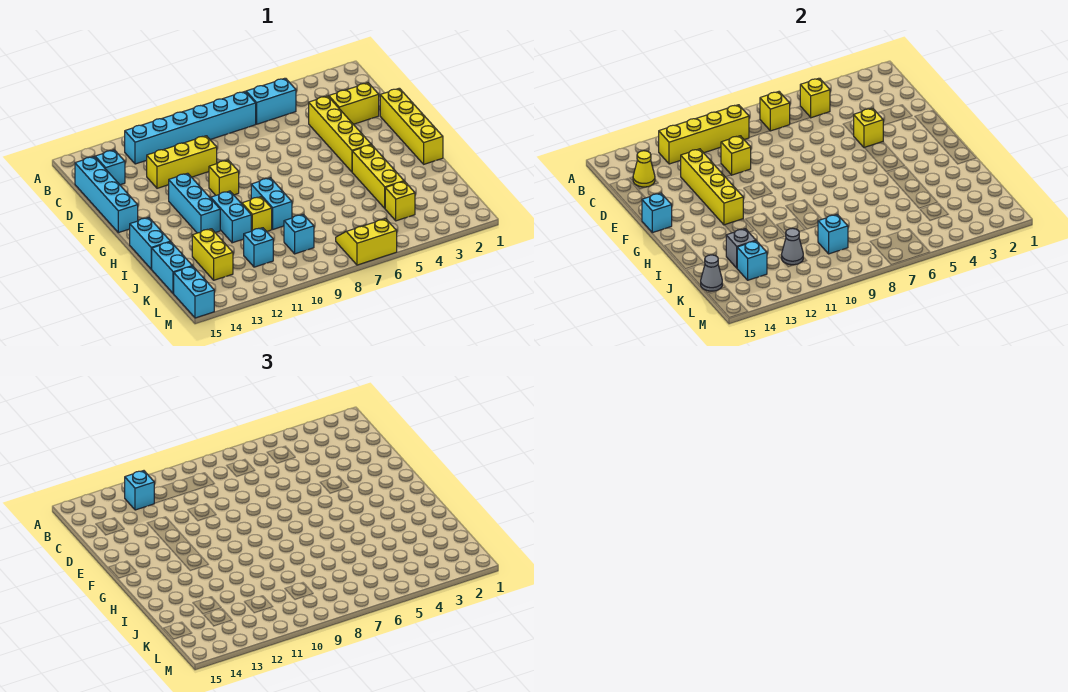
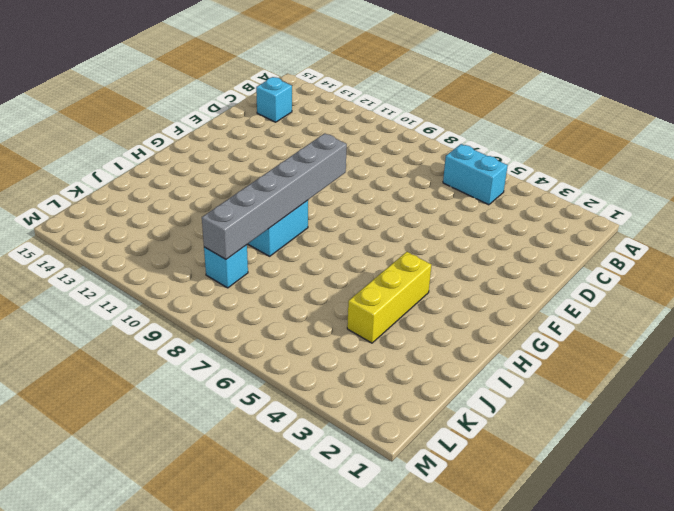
grey brick F9:K9 level 2 -> cyan brick K9 level 2
none -> cyan brick B7:B12 level 1
none -> cyan brick C15:F15 level 1
none -> yellow brick D2:D3 level 1
none -> yellow brick D4:G4 level 1

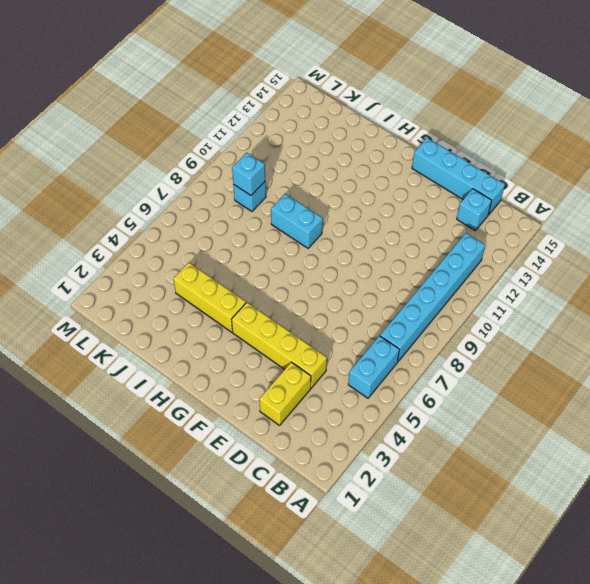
none -> yellow brick D10:D12 level 1
none -> yellow brick E1:H1 level 1
none -> yellow brick F10 level 1
none -> cyan brick F12:H12 level 1

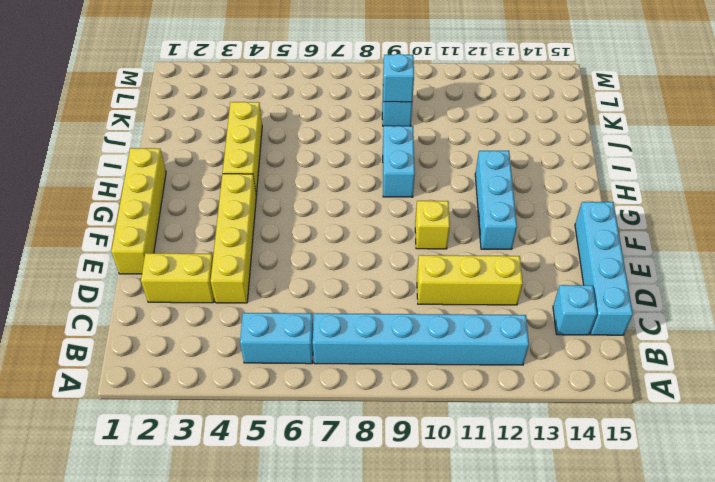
none -> cyan brick H11:I11 level 1
none -> cyan brick H15:I15 level 1
none -> yellow brick I10 level 1
none -> yellow brick J13:K13 level 1

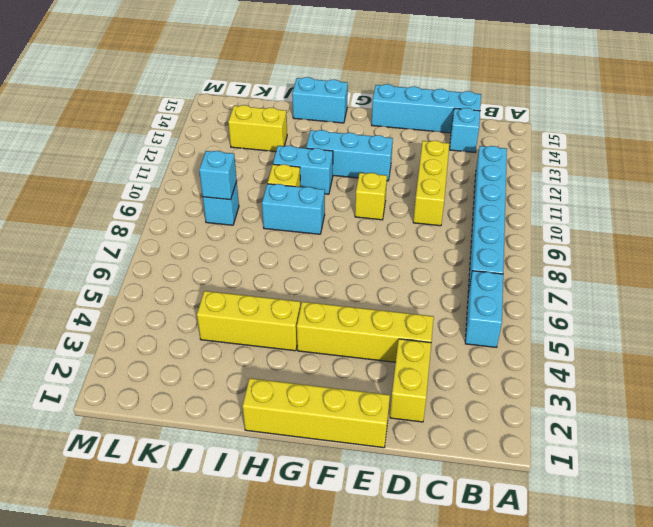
none -> cyan brick J15:K15 level 1
none -> yellow brick K4 level 1
none -> cyan brick K11 level 1
none -> yellow slope L6:M7 level 1 top M

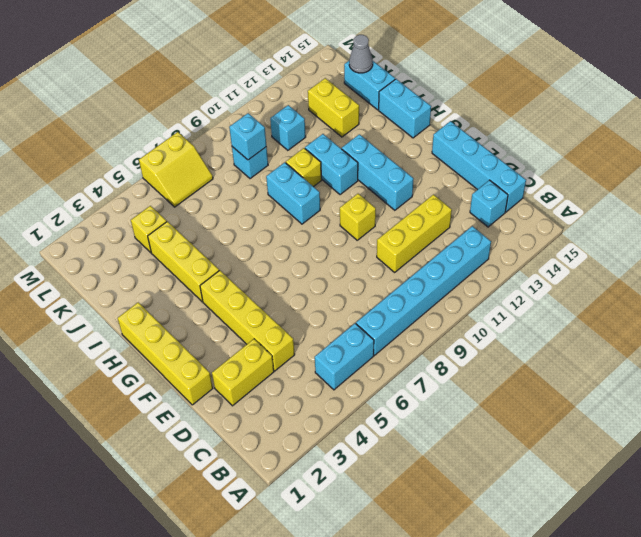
none -> cyan brick L15:M15 level 1
none -> yellow brick B5 level 2
none -> yellow brick B7 level 2
none -> yellow brick B9:B12 level 2

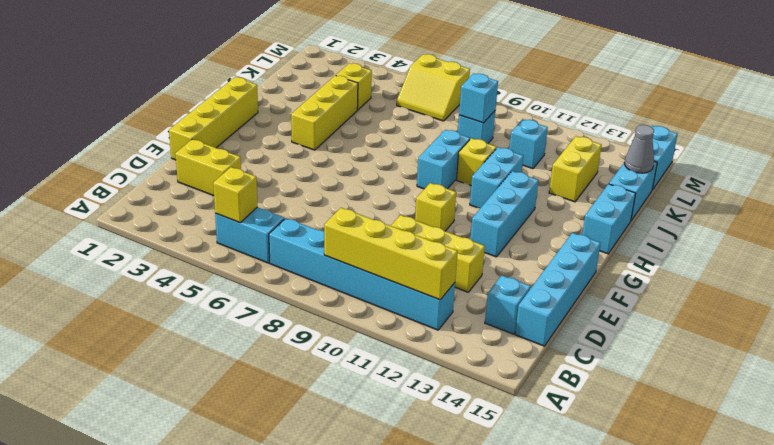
none -> yellow brick D4:G4 level 1
none -> yellow brick B7 level 2
none -> yellow cone C14 level 2
none -> yellow brick D10 level 2

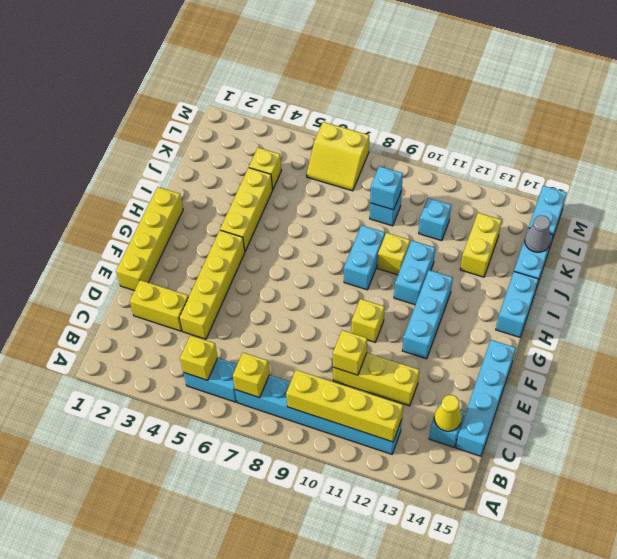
none -> yellow brick D12:G12 level 2
none -> yellow brick E4 level 2
none -> cyan brick F15 level 2
none -> grey brick J13 level 2

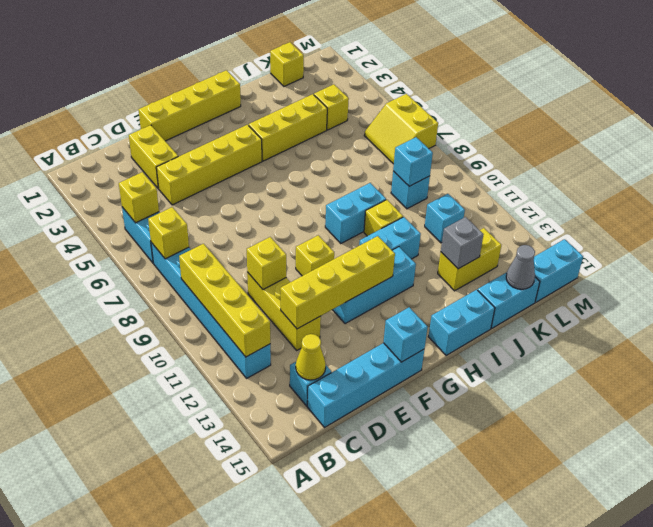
yellow brick K1 level 1 -> yellow brick E4 level 2
none -> grey cone K11 level 2
none -> cyan brick K13 level 2
none -> cyan brick B12 level 3

